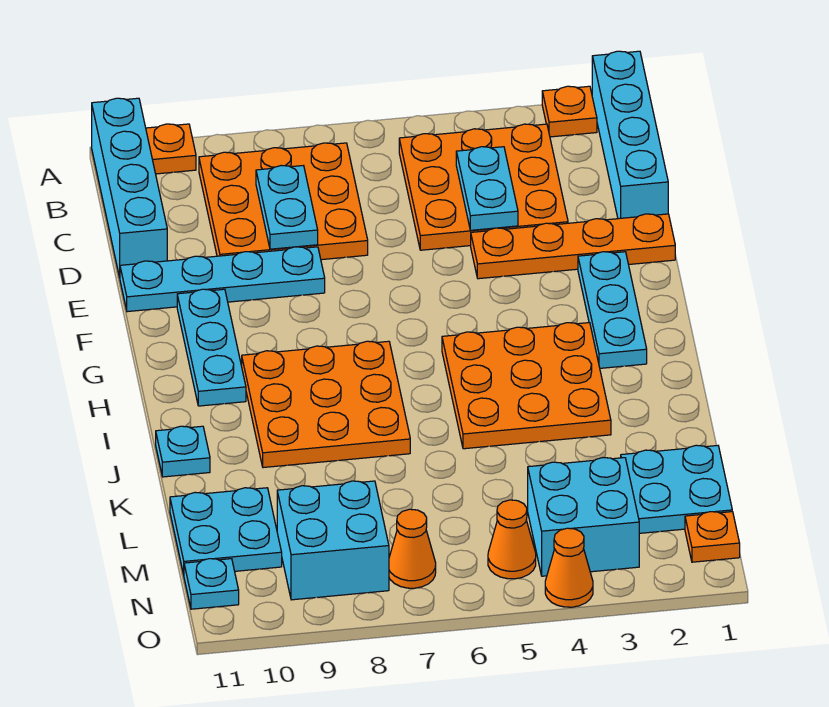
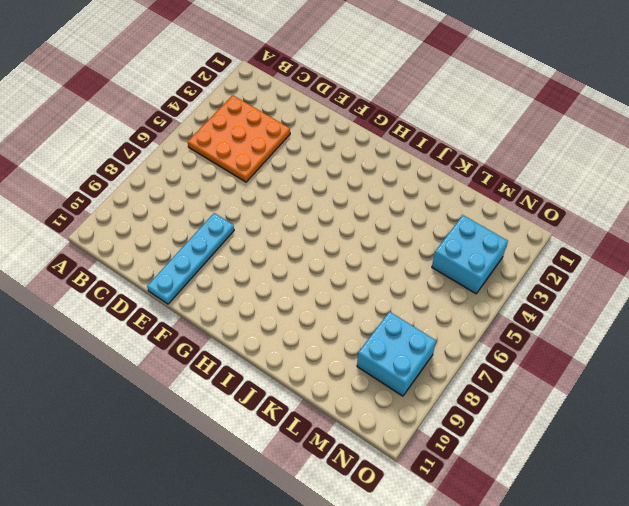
none -> cyan brick A1:D1 level 1
none -> orange plate A2 level 1
none -> orange plate A10 level 1

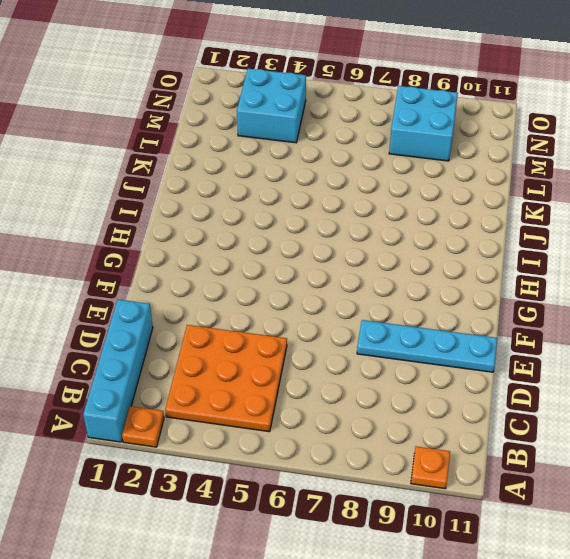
none -> cyan brick A11:D11 level 1
none -> orange plate B7:D9 level 1
none -> orange plate E1:E4 level 1

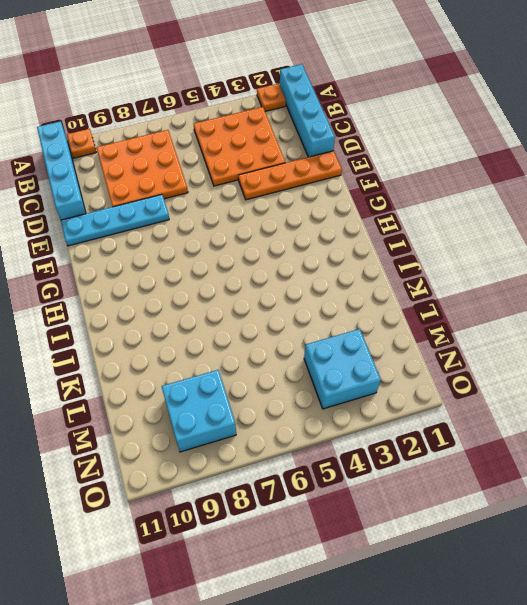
none -> cyan plate F2:H2 level 1
none -> cyan plate F10:H10 level 1
none -> orange plate H3:J5 level 1

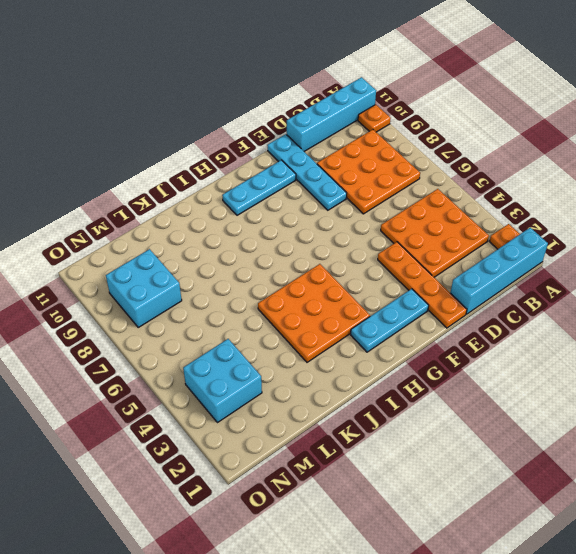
none -> orange plate H7:J9 level 1
none -> cyan plate J11 level 1
none -> cyan plate L1:M2 level 1

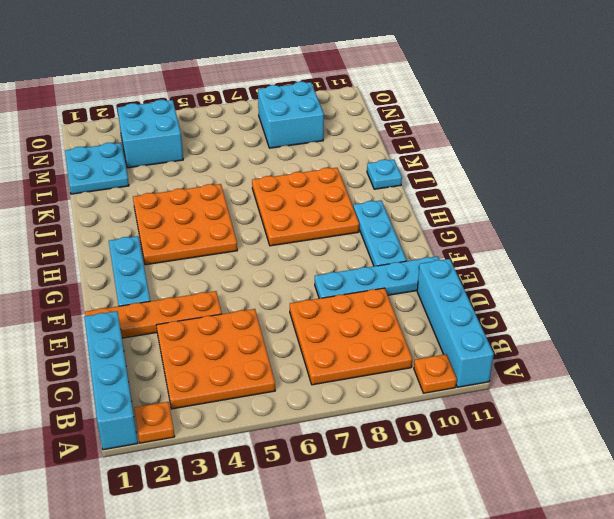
none -> cyan plate L10:M11 level 1
none -> orange plate N1 level 1
none -> orange cone N5 level 1

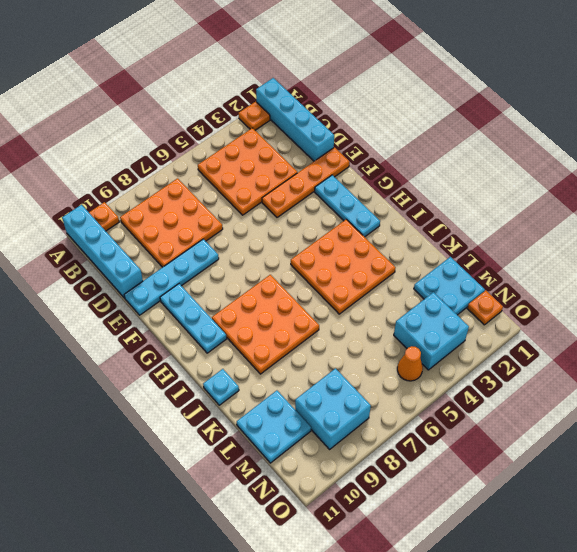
none -> orange cone N7 level 1
none -> cyan plate N11 level 1
none -> orange cone O4 level 1

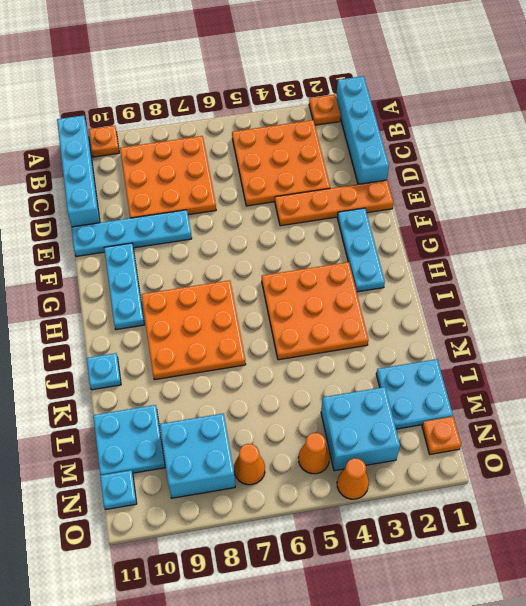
none -> cyan plate C4:D4 level 2
none -> cyan plate C8:D8 level 2

